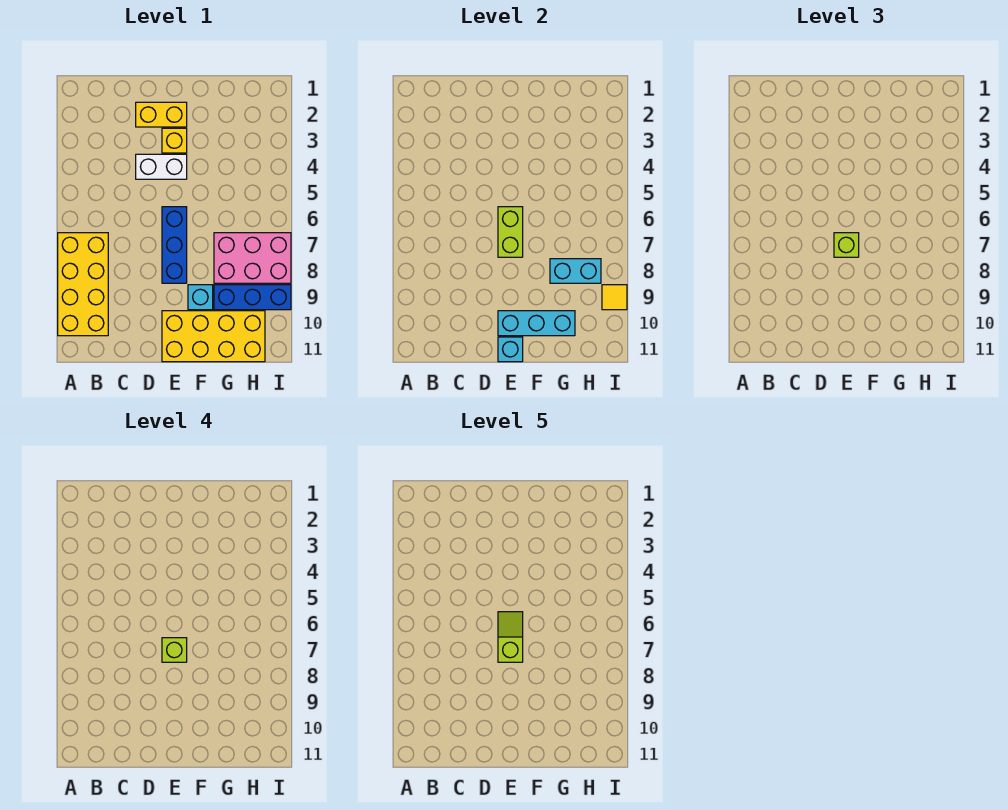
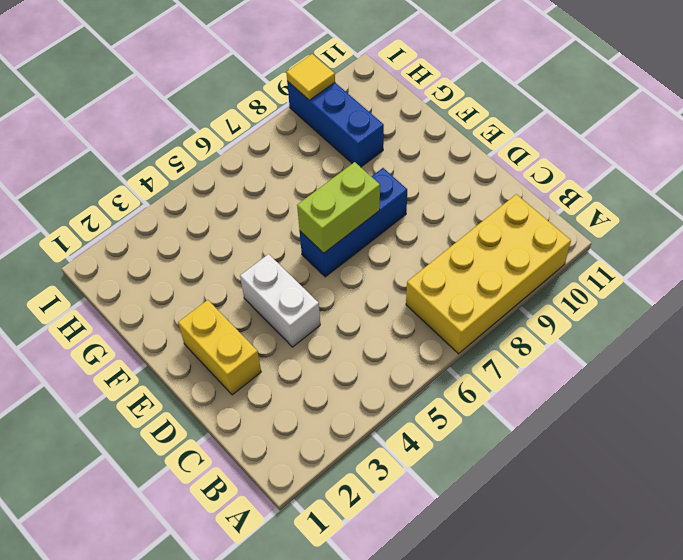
none -> yellow brick E3 level 1
none -> yellow brick E10:H11 level 1
none -> cyan brick F9 level 1

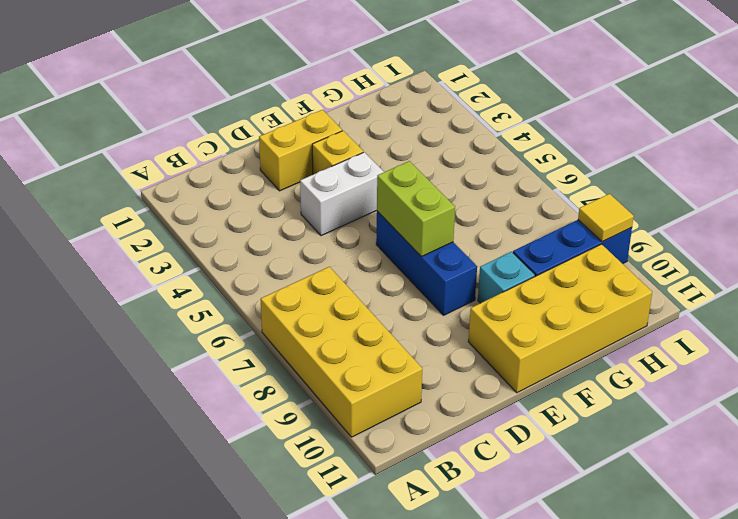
none -> pink brick G7:I8 level 1
none -> cyan brick E10:G10 level 2
none -> cyan brick E11 level 2

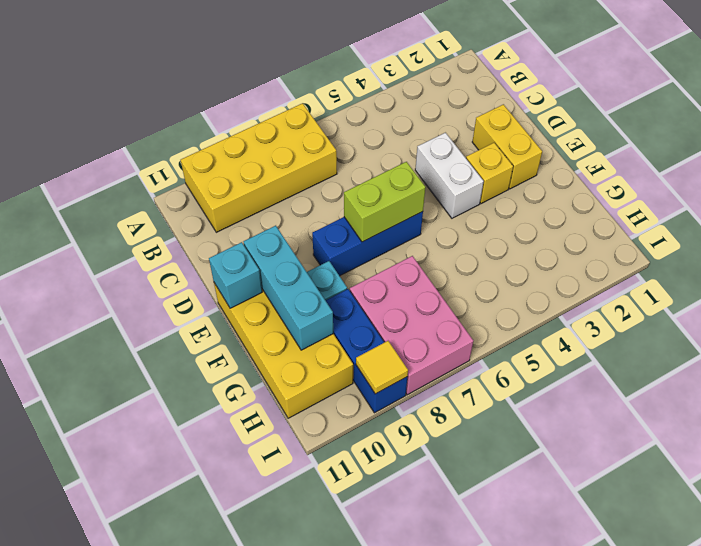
none -> cyan brick G8:H8 level 2
none -> lime brick E7 level 3
none -> lime brick E7 level 4

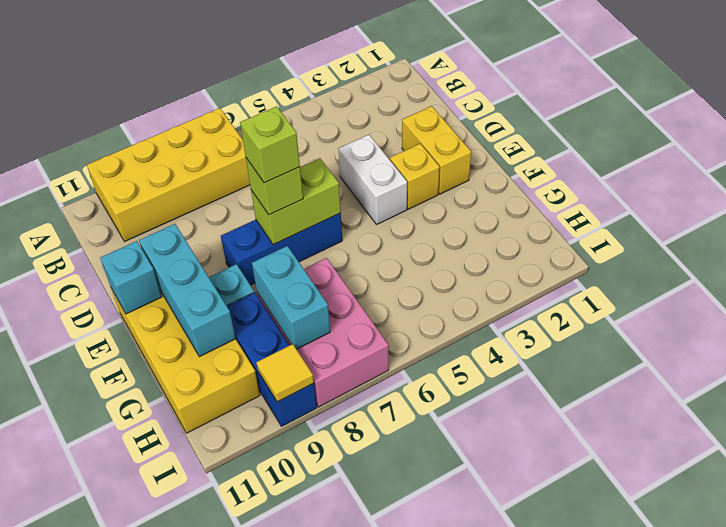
none -> lime slope E6:E7 level 5 top 7

